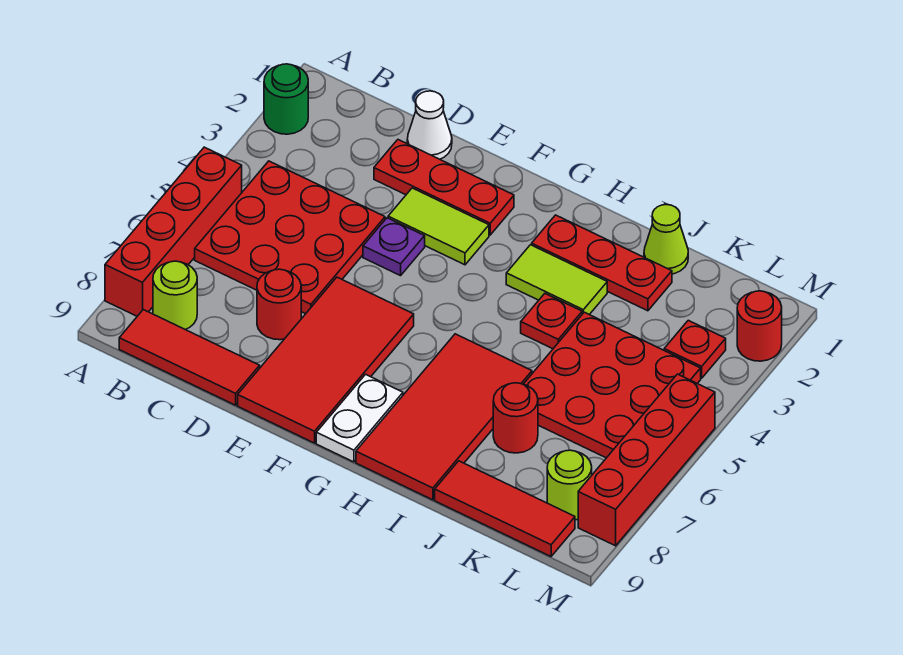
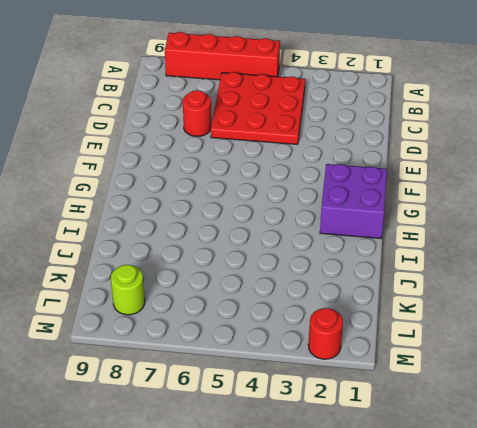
purple brick G1:H2 level 1 -> red plate H2:J2 level 1
none -> green round brick A2 level 1
none -> lime round brick B8 level 1
none -> red tile B9:D9 level 1

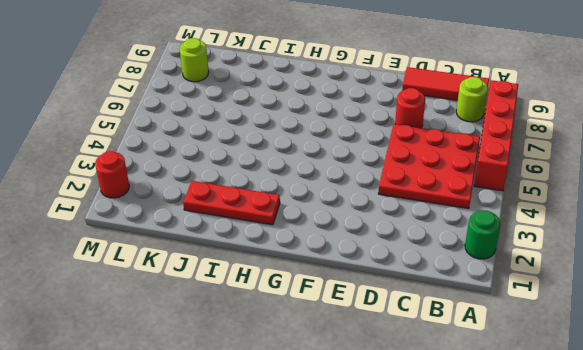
none -> white cone D1 level 1
none -> red plate D2:F2 level 1
none -> lime tile E3:F3 level 1

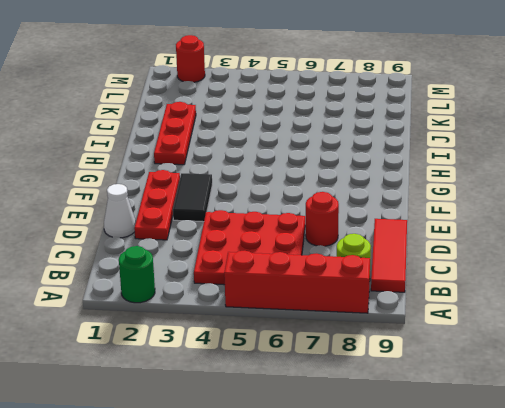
black tile E3:F3 level 1 -> lime tile E3:F3 level 1
none -> purple plate E4 level 1
none -> red tile E6:F9 level 1
none -> white plate G8:G9 level 1

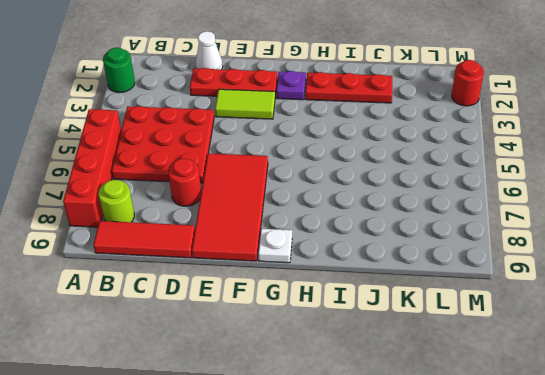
purple plate G2 level 1 -> purple plate E4 level 1
white plate G9 level 1 -> white plate G8:G9 level 1
none -> lime tile H3:I3 level 1
none -> red tile H6:I9 level 1
none -> red plate I4 level 1

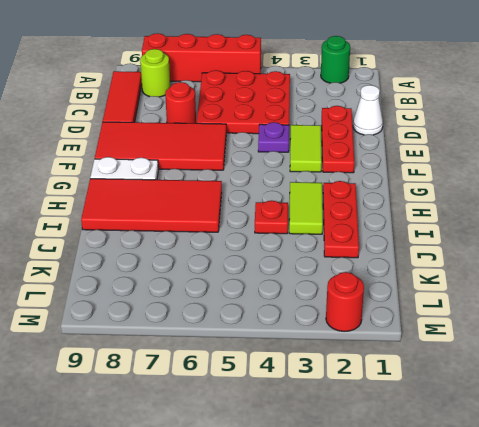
none -> lime cone J1 level 1
none -> red plate J4:L6 level 1
none -> red round brick J7 level 1

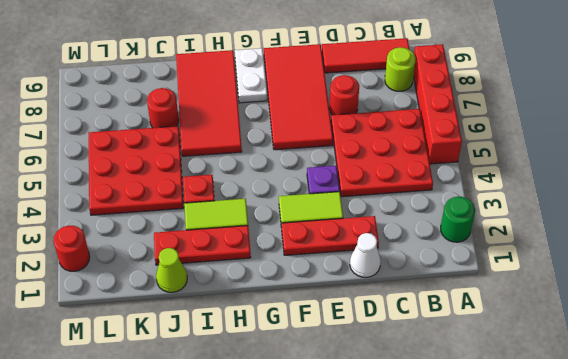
none -> red tile J9:L9 level 1
none -> red plate L3 level 1
none -> lime round brick L8 level 1

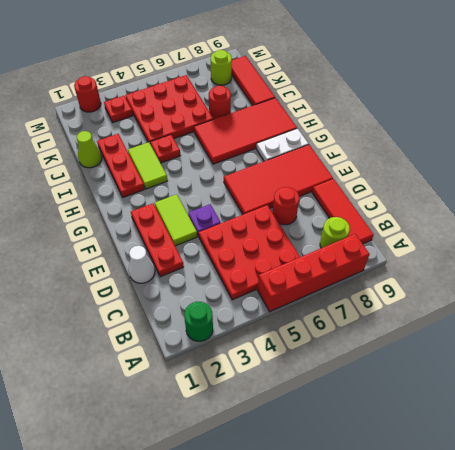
none -> red brick M5:M8 level 1

